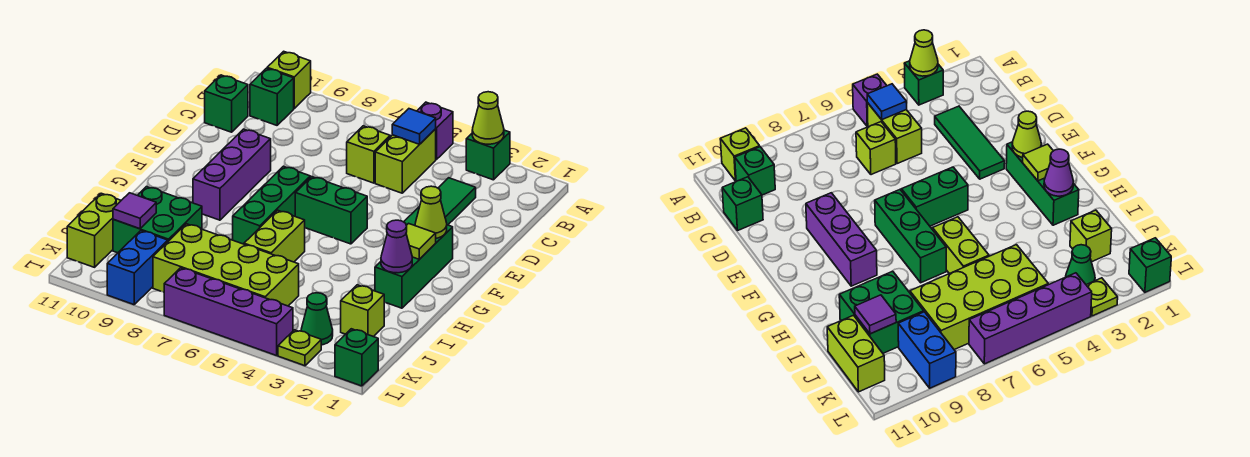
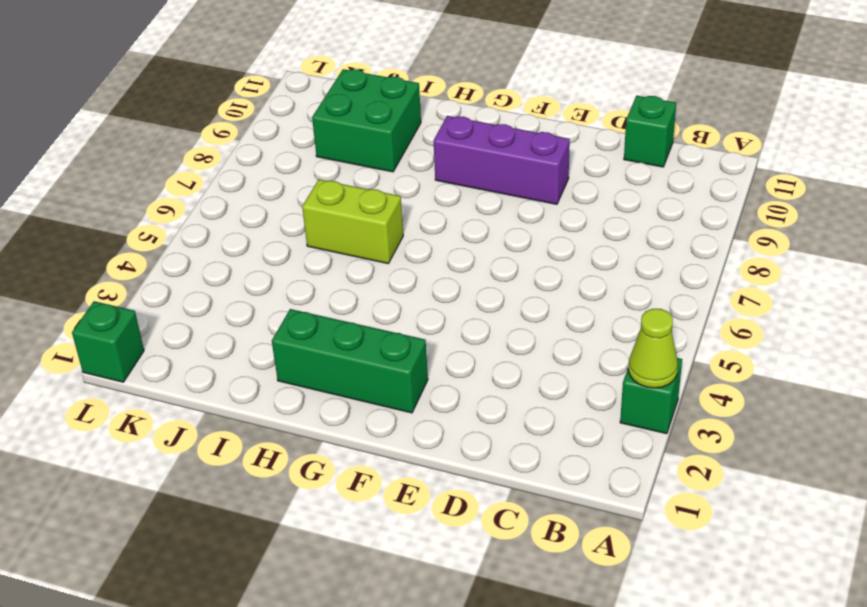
none -> purple brick A5 level 1
none -> lime brick A10 level 1
none -> lime brick B5:C5 level 1

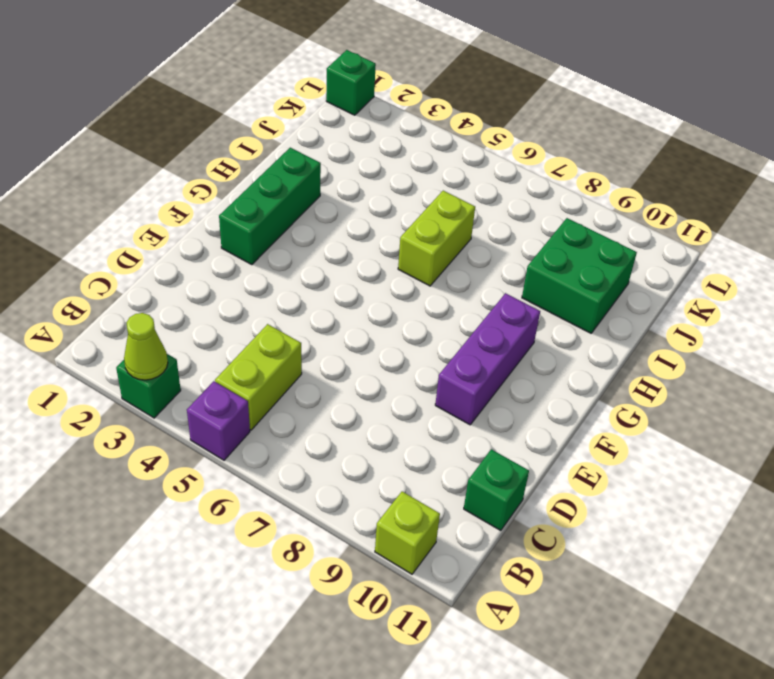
none -> green brick B10 level 1
none -> green tile C3:E3 level 1
none -> lime brick C6 level 1

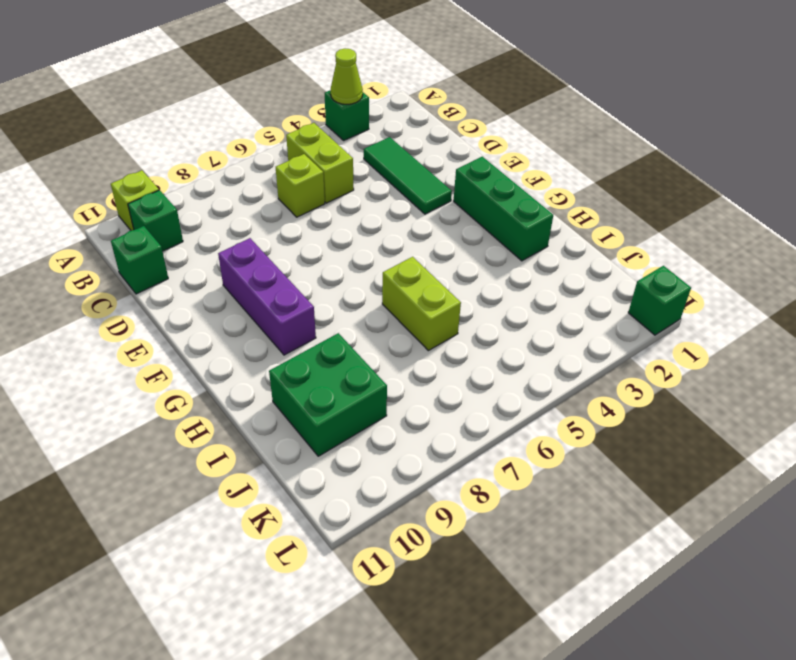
none -> purple brick A5 level 1
none -> green brick F5:F6 level 1
none -> green brick F7:H7 level 1

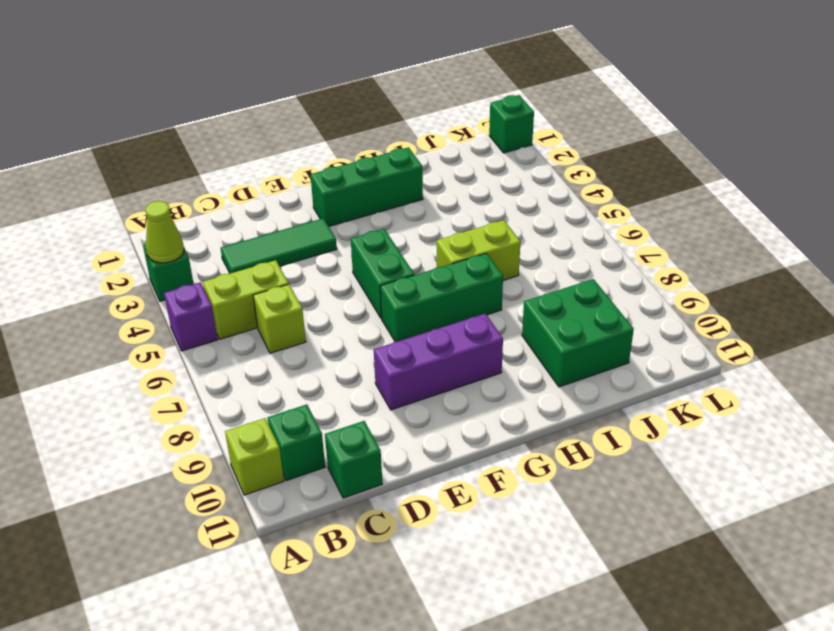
none -> lime brick J2 level 1
none -> lime brick J5:K8 level 1
none -> lime brick J11:K11 level 1

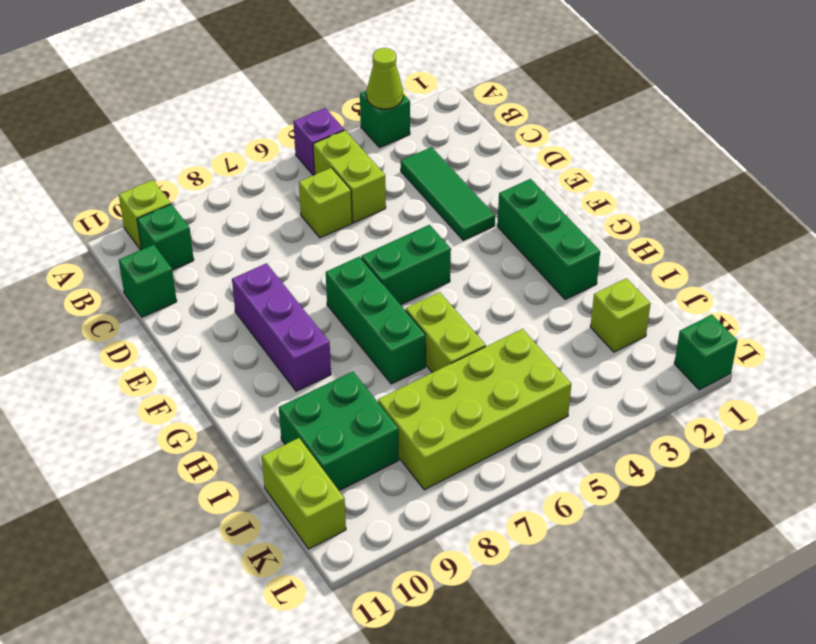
none -> green cone K3 level 1
none -> blue brick K9:L9 level 1
none -> lime plate L3 level 1

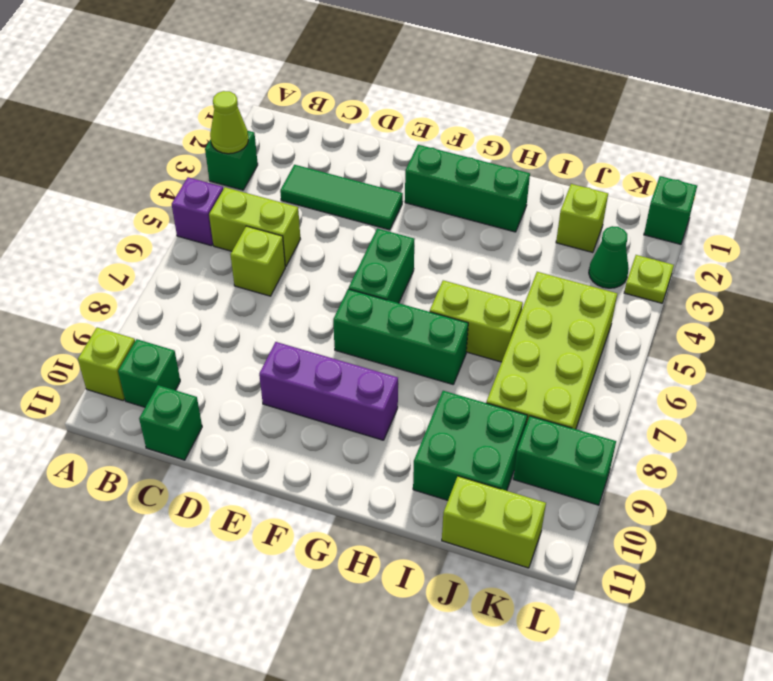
green brick K9:L9 level 1 -> blue brick K9:L9 level 1
none -> purple brick L4:L7 level 1
none -> blue tile B5 level 2
none -> lime cone F2 level 2

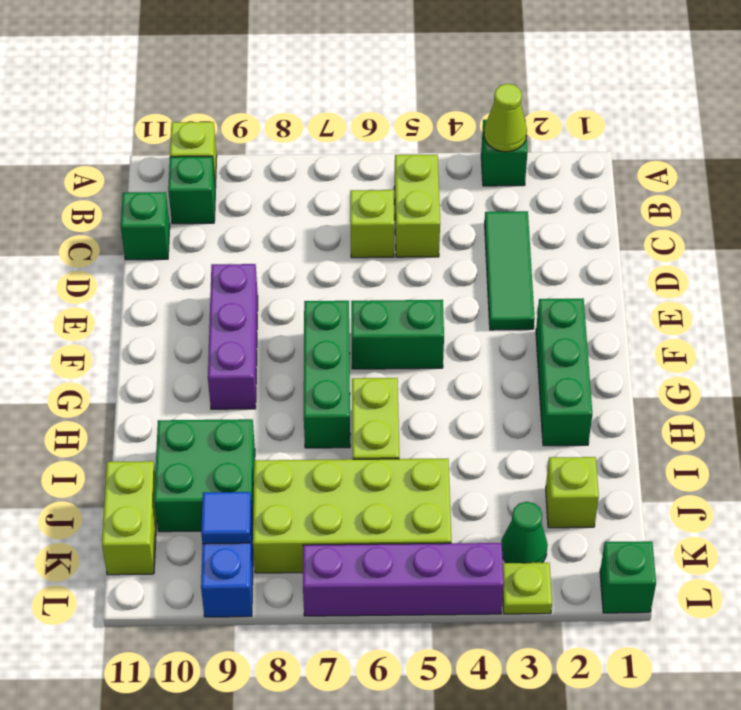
blue tile K9 level 2 -> blue tile B5 level 2
none -> purple brick A5 level 1
none -> lime cone F2 level 2
none -> lime tile G2 level 2

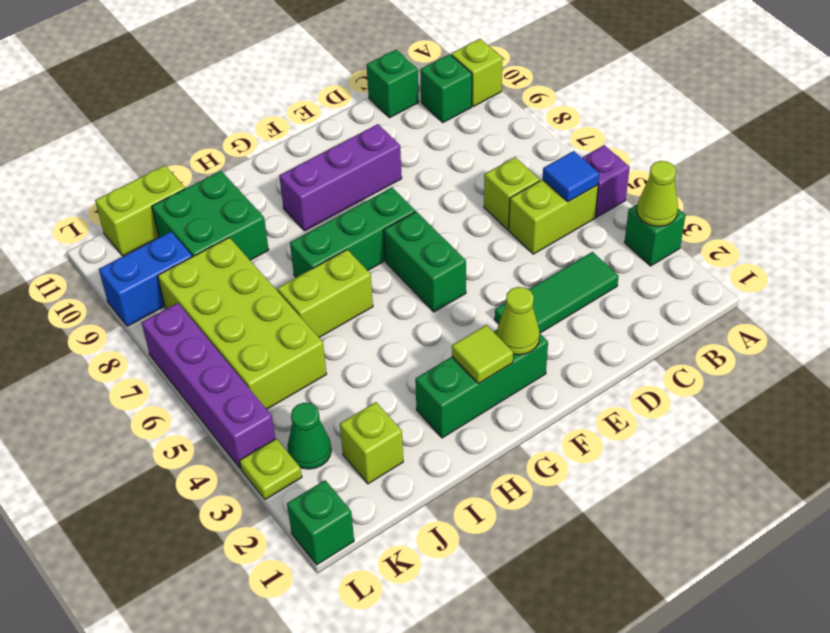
none -> purple cone H2 level 2
none -> purple tile J10 level 2

